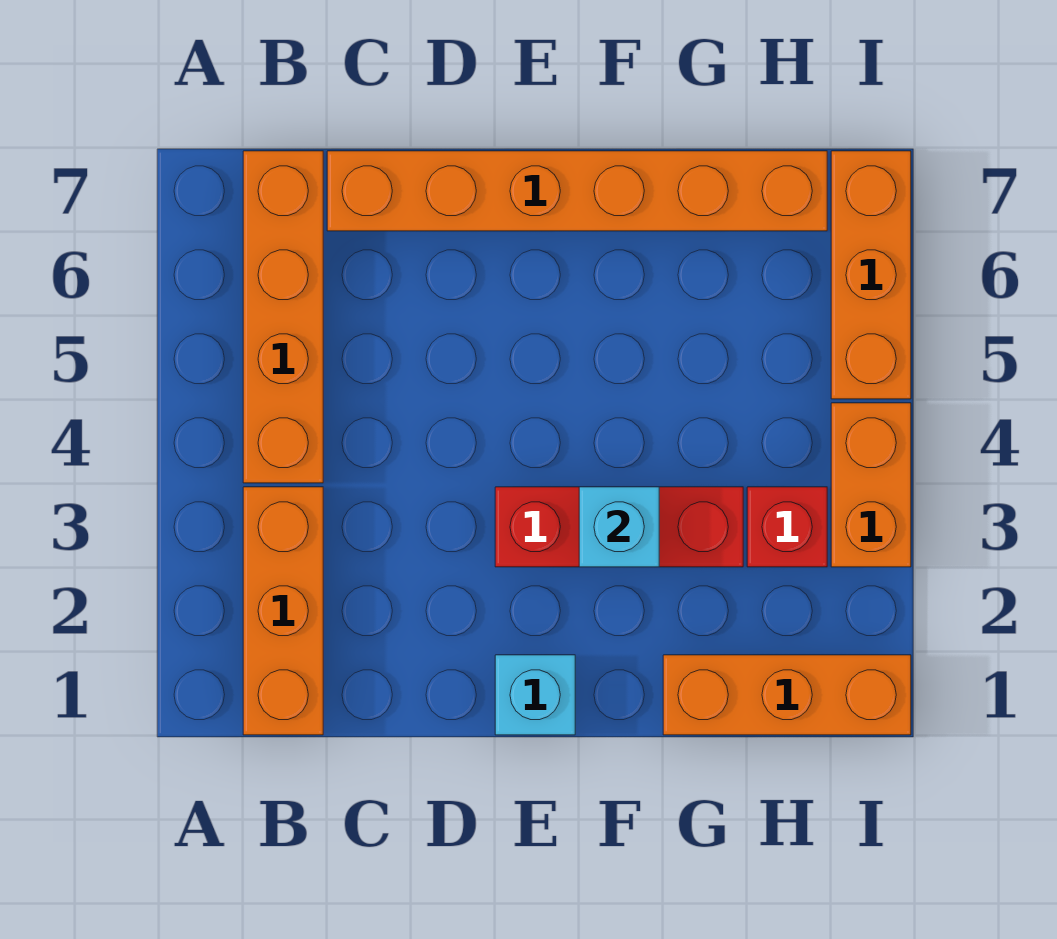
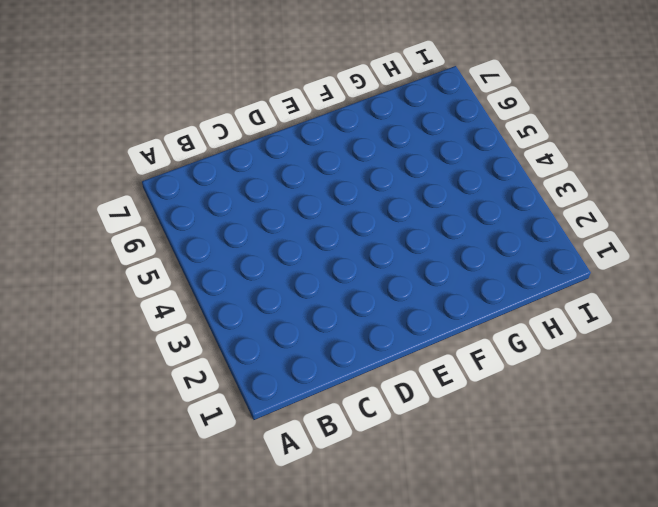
none -> orange brick B1:B3 level 1
none -> orange brick B4:B7 level 1

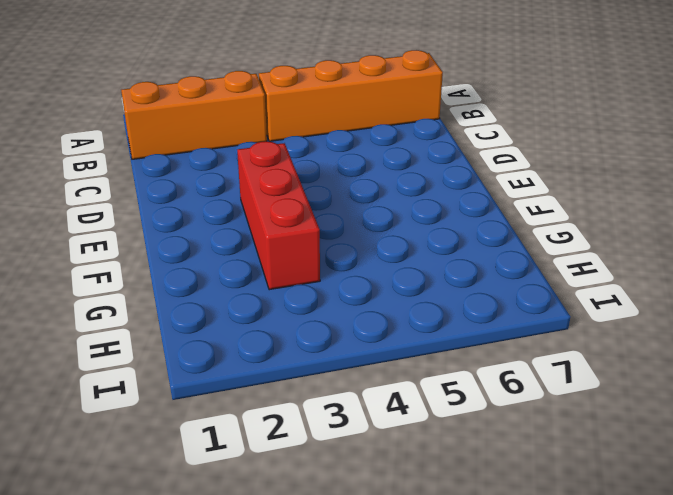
none -> orange brick C7:H7 level 1
none -> cyan brick E1 level 1

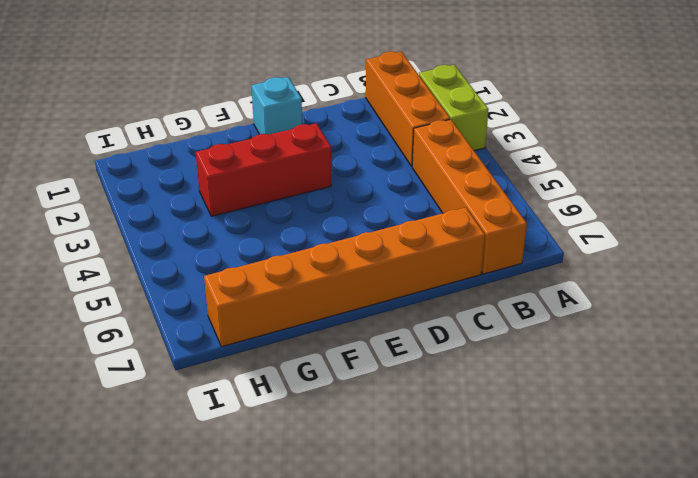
lime brick A2:A3 level 1 -> none
none -> orange brick G1:I1 level 1
none -> red brick H3 level 1

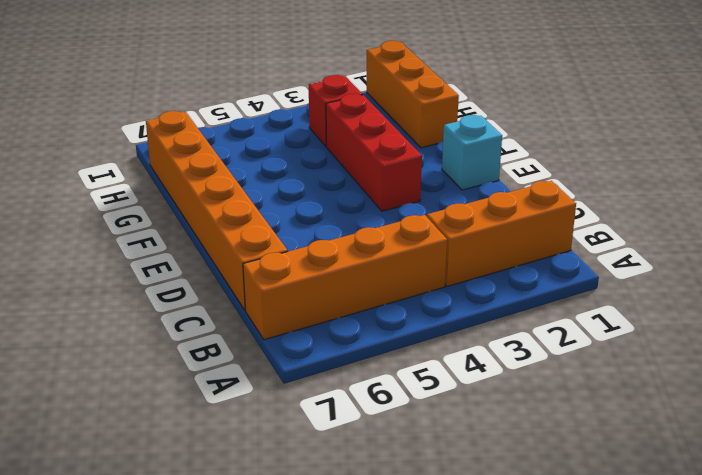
none -> orange brick I3:I4 level 1
none -> orange brick I5:I7 level 1

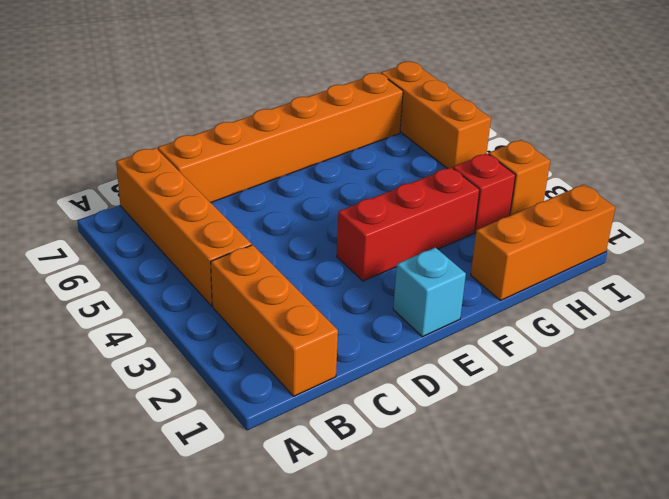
orange brick I3 level 1 -> orange brick I3:I4 level 1
none -> cyan brick F3 level 2

